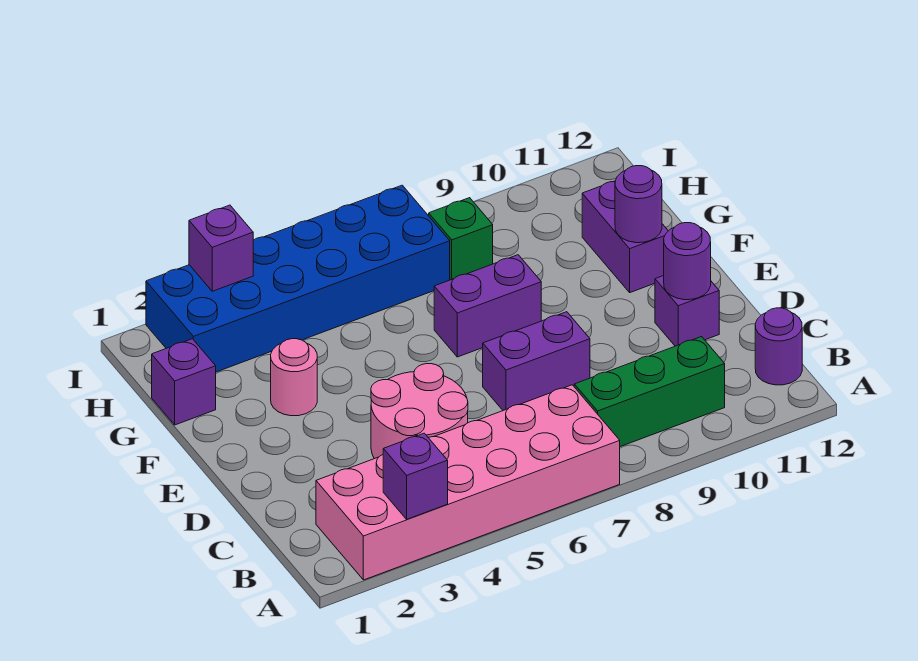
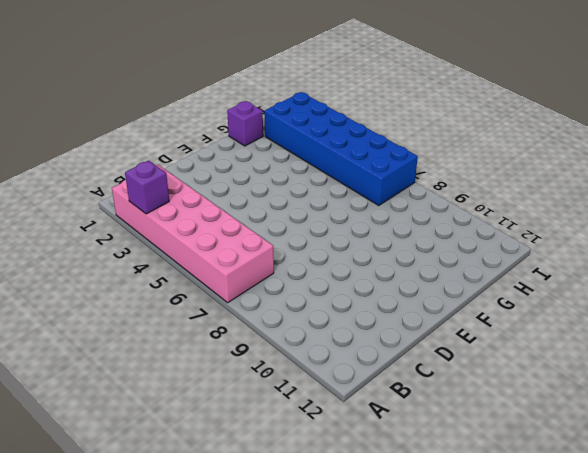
none -> green brick B8:B10 level 1
none -> purple round brick B12 level 1
none -> pink round brick C4:D5 level 1

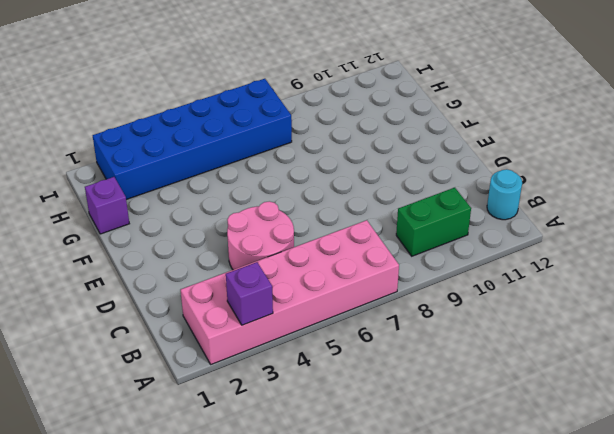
green brick B9:B10 level 1 -> green brick B8:B10 level 1
cyan round brick B12 level 1 -> purple round brick B12 level 1
none -> purple brick D7:D8 level 1
none -> purple brick D11 level 1
none -> pink round brick F3 level 1

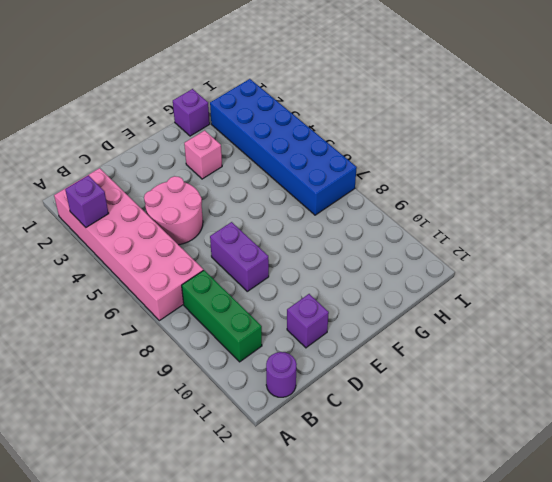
pink brick F3 level 1 -> pink round brick F3 level 1
none -> purple brick F7:F8 level 1
none -> purple brick F11:G11 level 1
none -> green brick H8 level 1

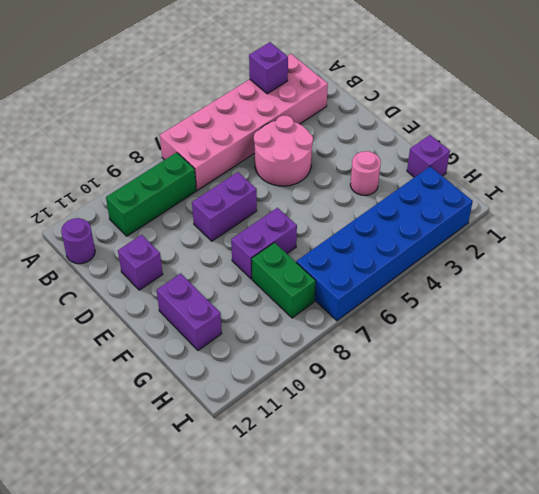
green brick G8:H8 level 1 -> green brick H8 level 1
none -> purple round brick D11 level 2
none -> purple round brick F11 level 2
none -> purple brick I3 level 2

